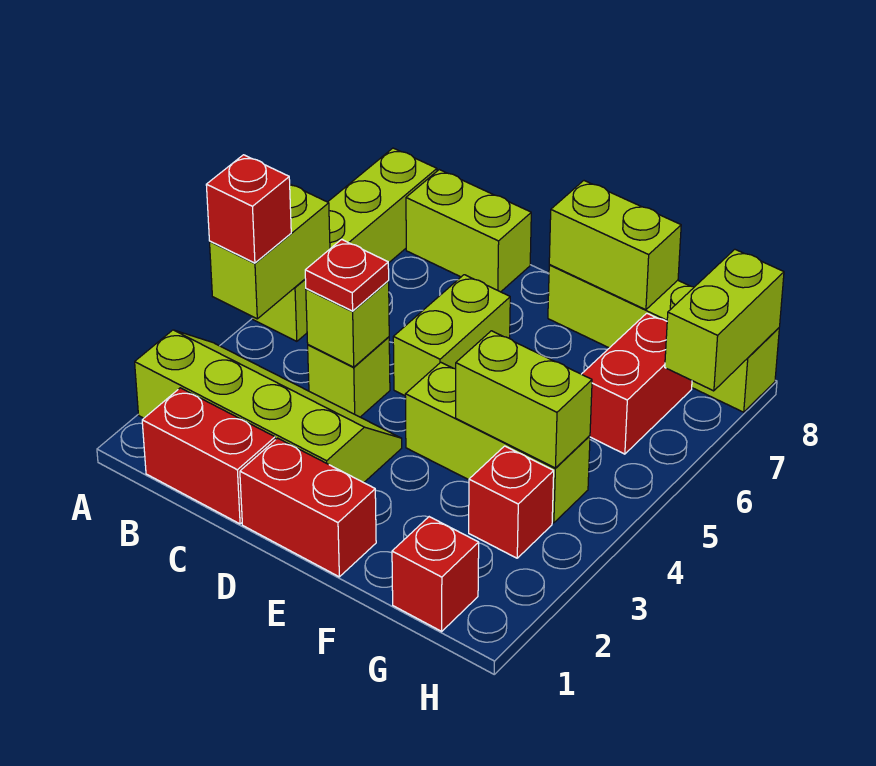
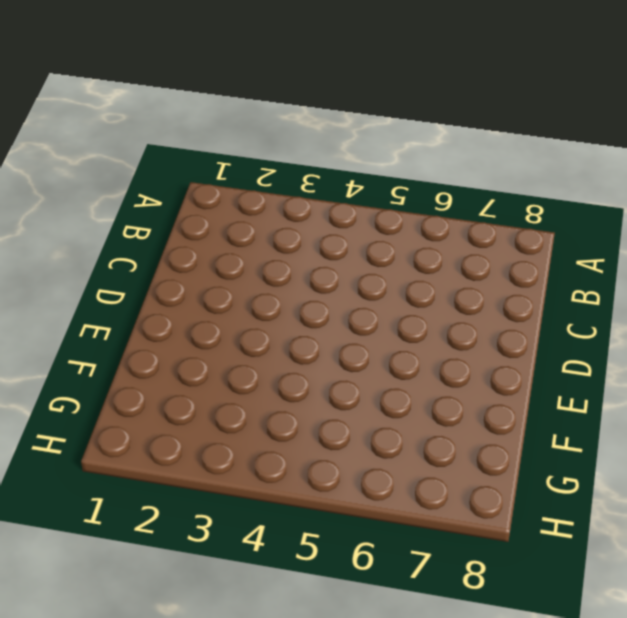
none -> lime slope A2:D3 level 1 top 2
none -> lime brick A5:A8 level 1
none -> red brick B1:C1 level 1

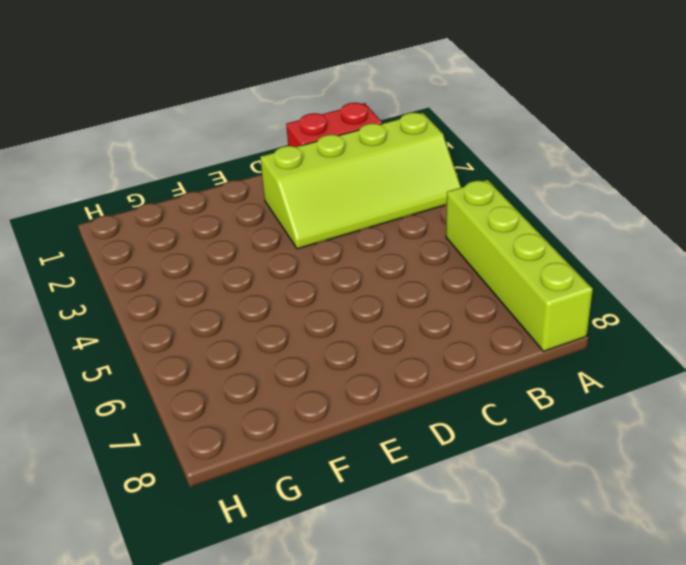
none -> lime brick B8:C8 level 1
none -> lime brick C4 level 1
none -> red brick D1:E1 level 1

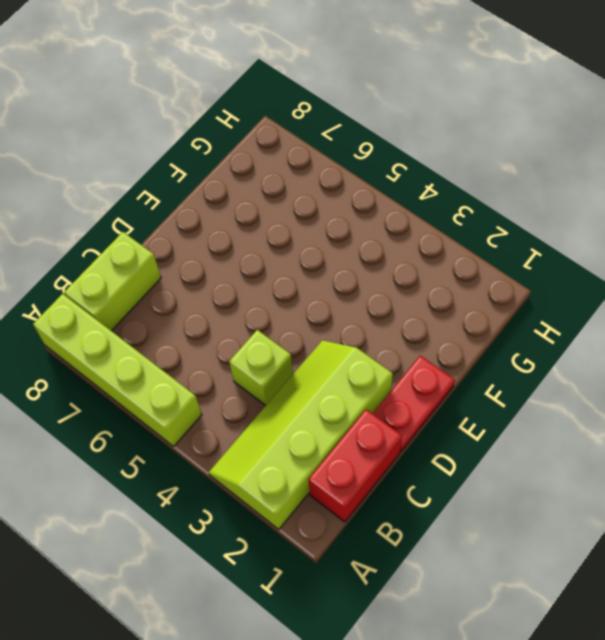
red plate D1:E1 level 1 -> red brick D1:E1 level 1
none -> lime brick D5:D6 level 1
none -> lime brick E4:G4 level 1
none -> lime brick E8:H8 level 1

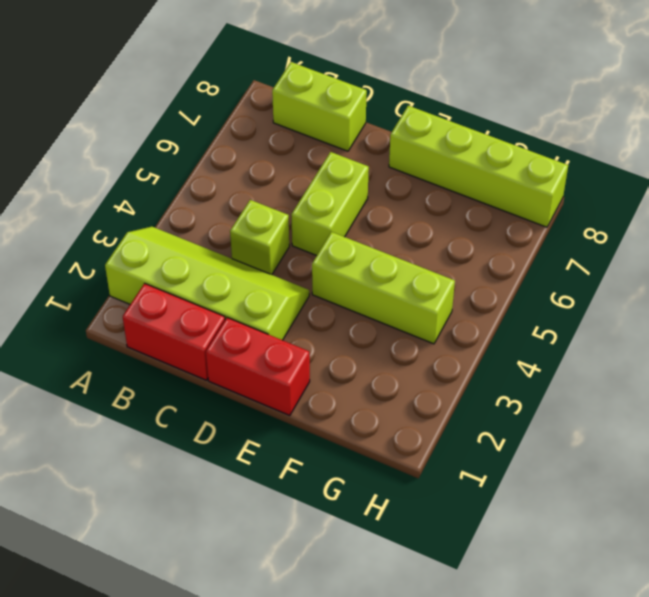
none -> lime brick A5:A8 level 1
none -> red brick G1 level 1
none -> red brick G3 level 1

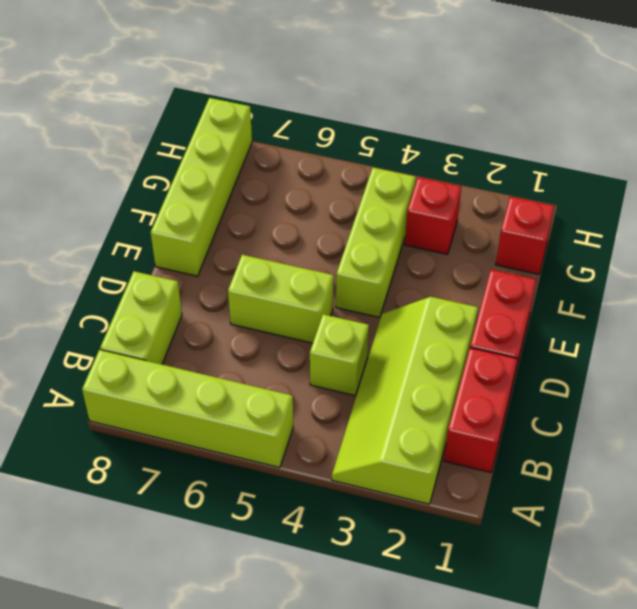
none -> red brick G6:G7 level 1
none -> lime brick A4:A5 level 2
none -> lime brick C4 level 2

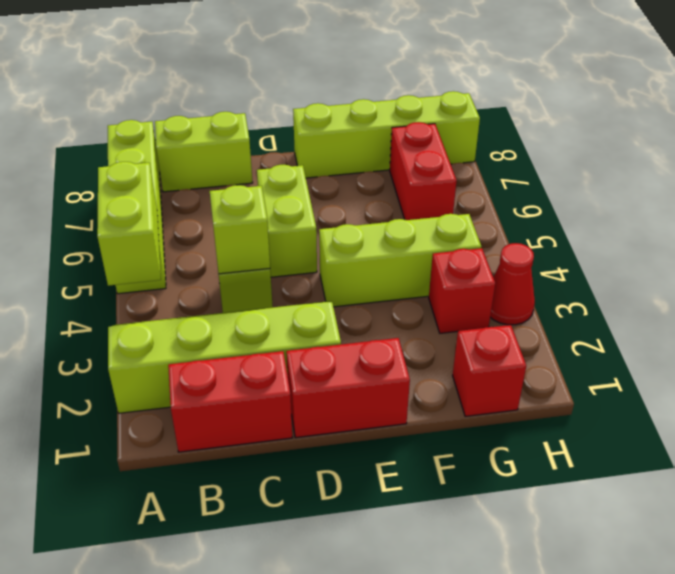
red cone H3 level 1 -> none
none -> lime brick E8:F8 level 2
none -> lime brick F4:G4 level 2
none -> lime brick H7:H8 level 2

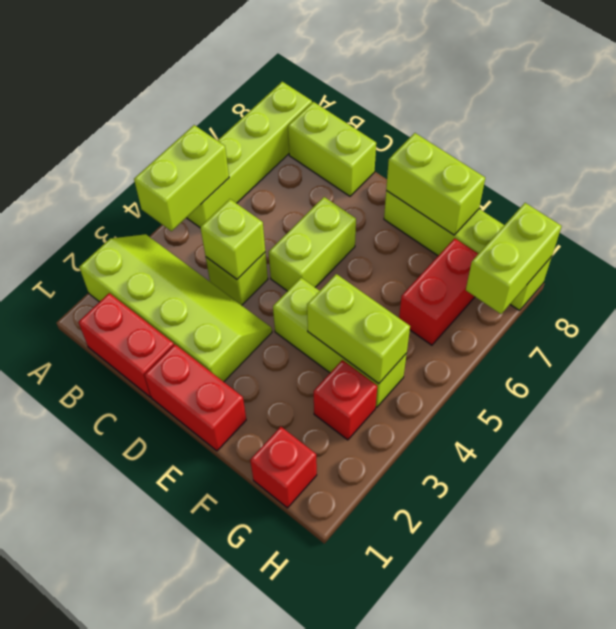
none -> red brick A4 level 3
none -> red plate C4 level 3

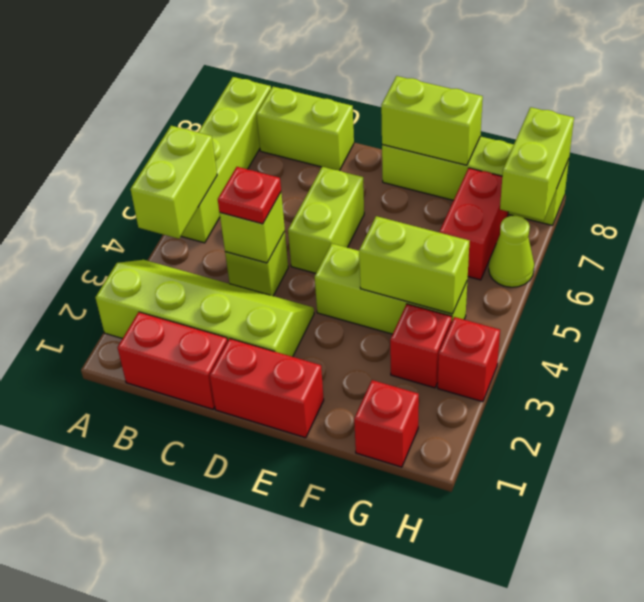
red brick H3 level 1 -> red brick A4 level 3
lime cone H6 level 1 -> none

